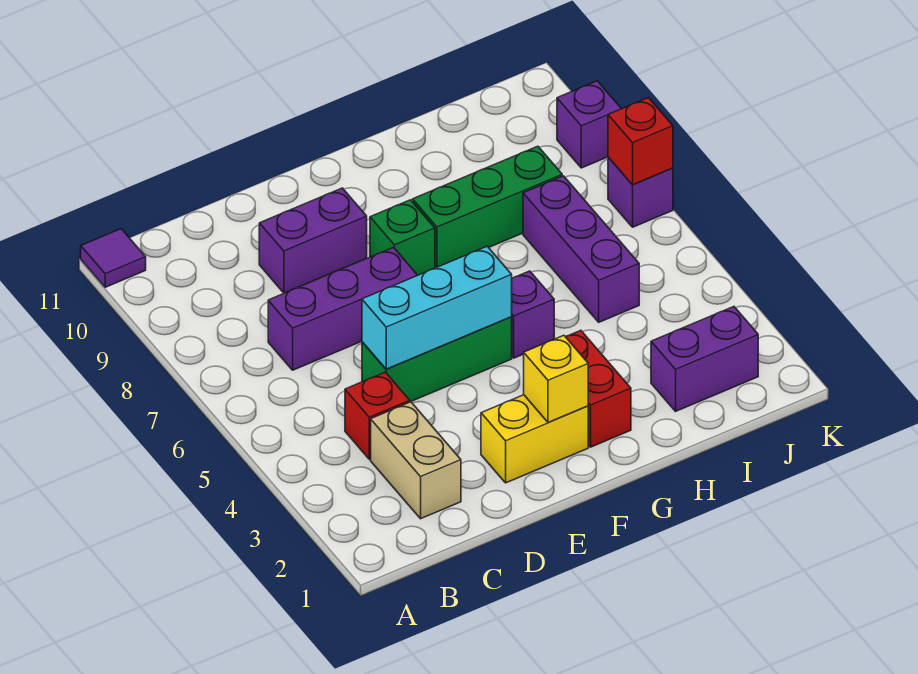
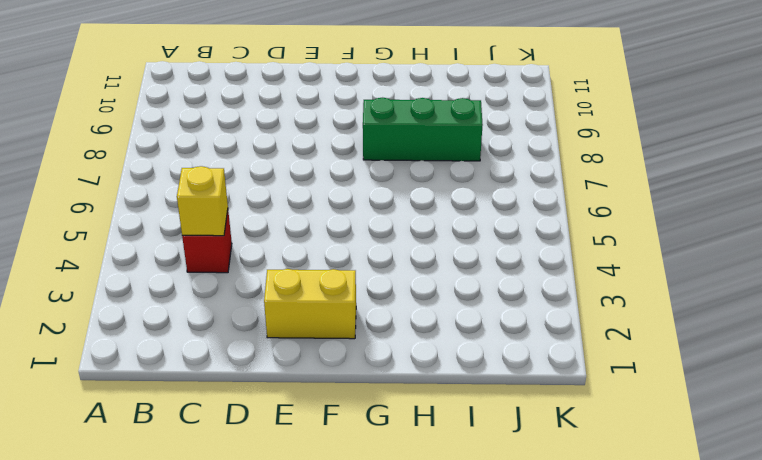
yellow brick C4 level 2 -> yellow brick F2 level 2
none -> purple tile A11 level 1
none -> tan brick C2:C3 level 1
none -> purple brick C7:E7 level 1

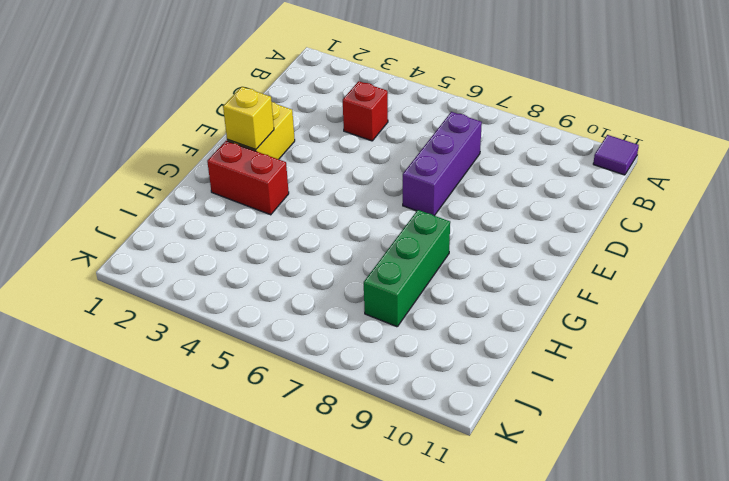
none -> tan brick C2:C3 level 1
none -> green brick D5:F5 level 1
none -> purple brick D9:E9 level 1

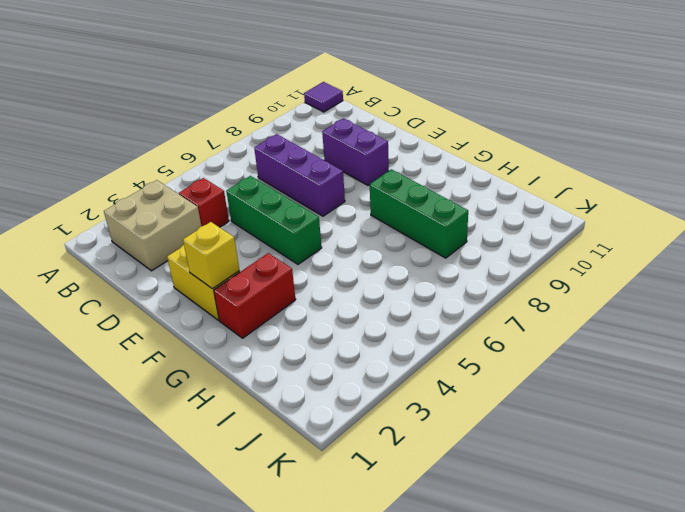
tan brick B2:C3 level 1 -> tan brick C2:C3 level 1
none -> green brick F8 level 1
none -> purple brick G5 level 1
none -> purple brick I2:J2 level 1

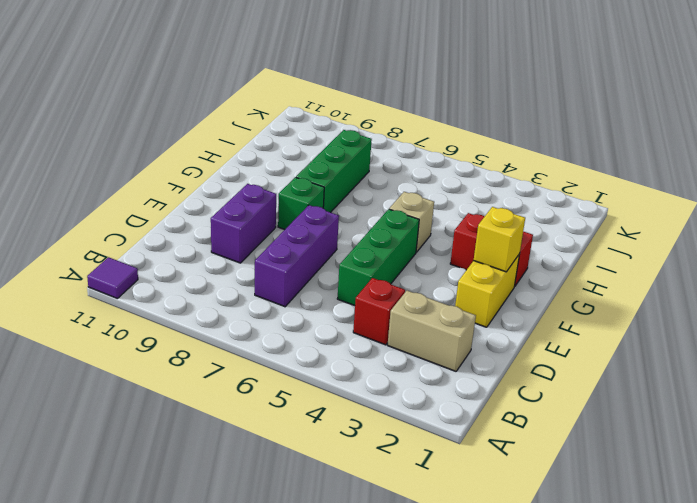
tan brick G5 level 1 -> purple brick G5 level 1
none -> purple brick I2:J2 level 1
none -> purple brick I5:I7 level 1
none -> purple brick K7 level 1

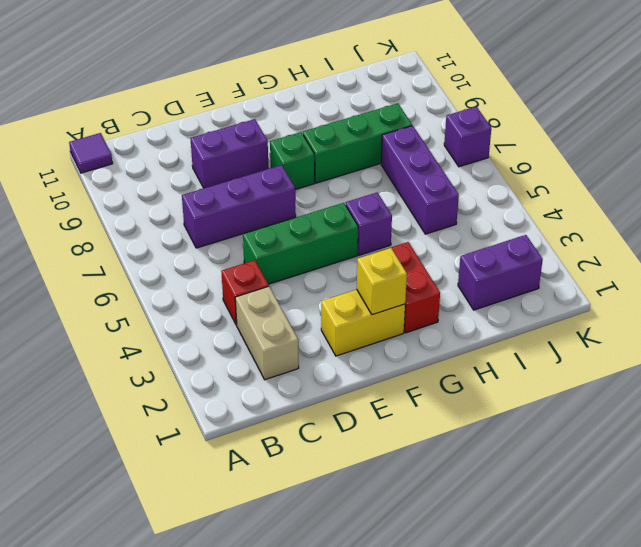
none -> purple brick K9 level 1
none -> cyan brick D5:F5 level 2
none -> red brick K7 level 2

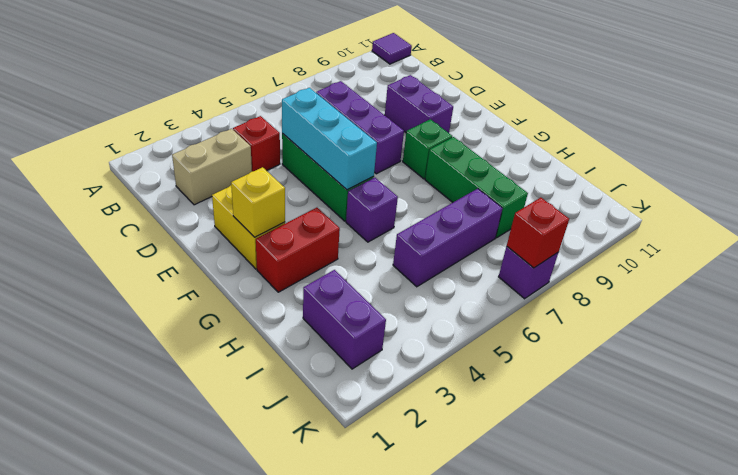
none -> purple brick K9 level 1

